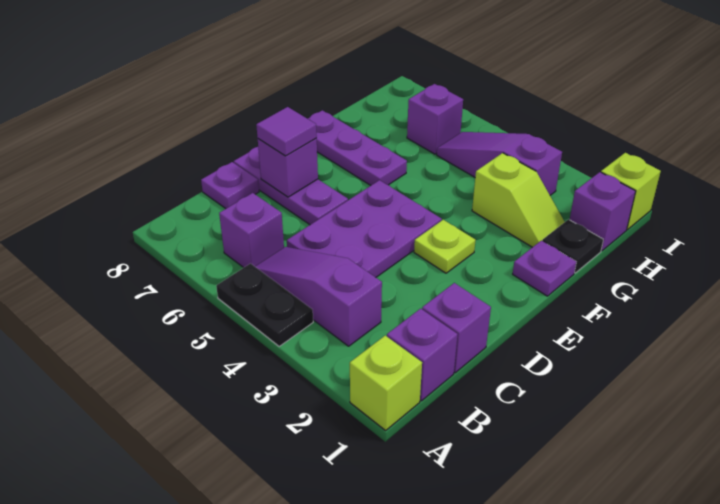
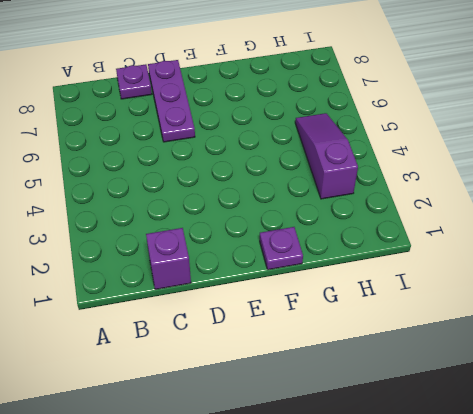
none -> lime brick A1 level 1
none -> black plate A4:A5 level 1
none -> purple brick B1 level 1

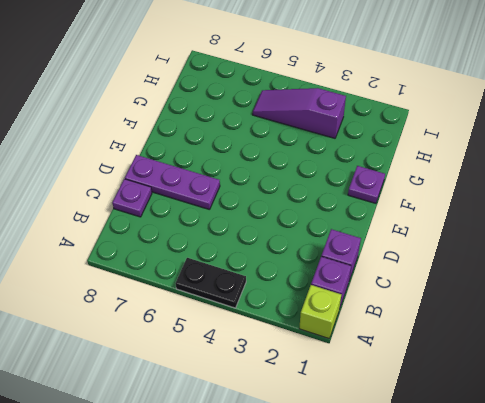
none -> purple slope B3:B5 level 1 top 3
none -> purple brick B6 level 1
none -> purple plate C4:E5 level 1

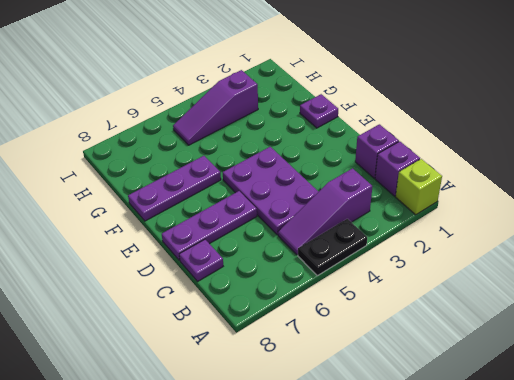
none -> purple brick B6 level 1
none -> lime plate E3 level 1
none -> black plate G1 level 1

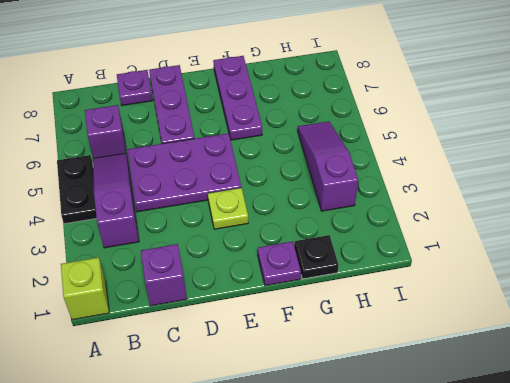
none -> purple brick B1 level 1
none -> lime slope G2:G3 level 1 top 3
none -> purple brick H1 level 1

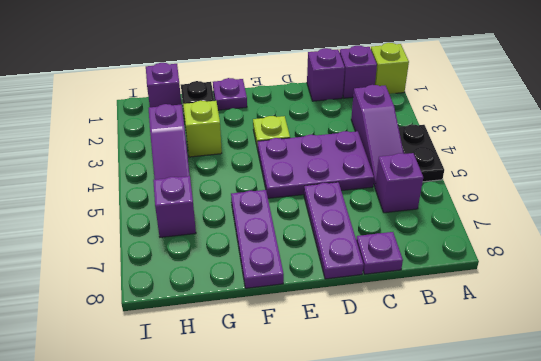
none -> lime brick I1 level 1
none -> purple brick D7 level 2
none -> purple tile D7 level 3

